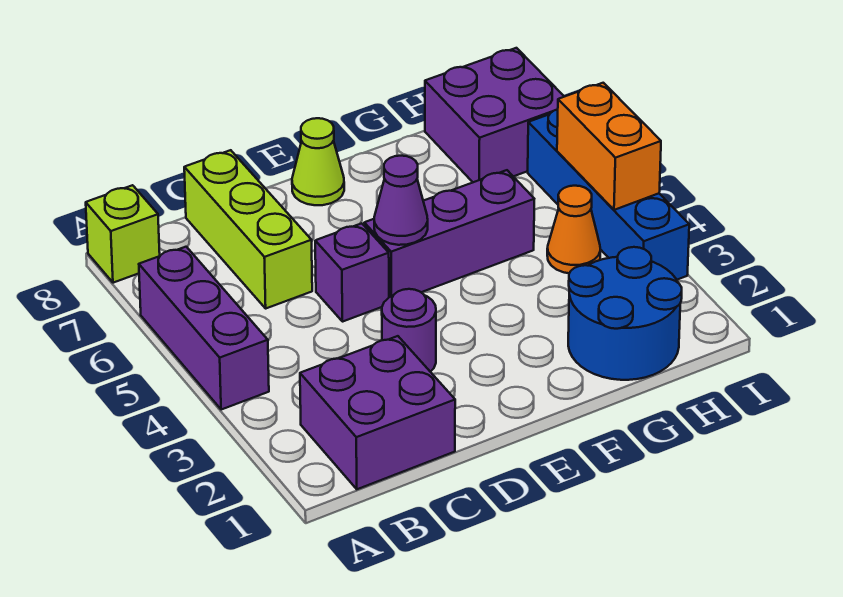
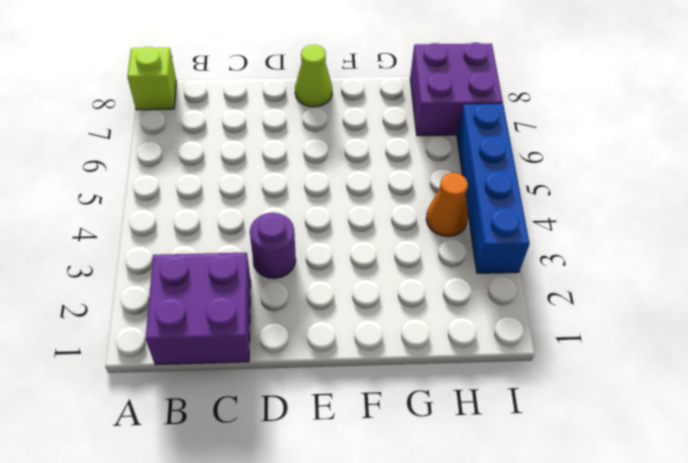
none -> purple brick A4:A6 level 1
none -> lime brick C6:C8 level 1
none -> purple brick D5 level 1

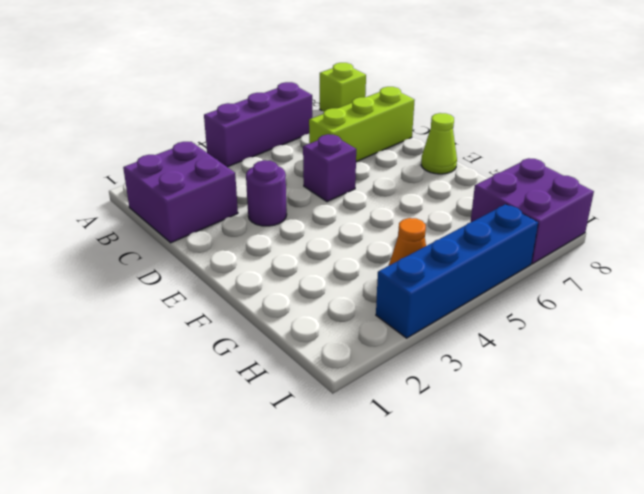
none -> purple brick E5:G5 level 1
none -> blue round brick G1:H2 level 1
none -> purple cone E5 level 2

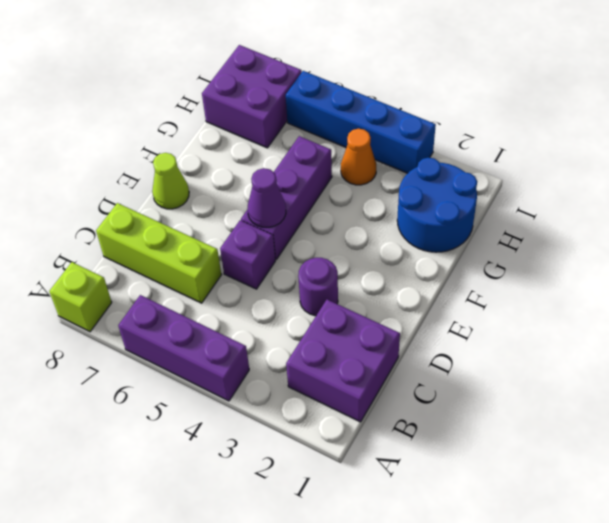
none -> orange brick I4:I5 level 2

